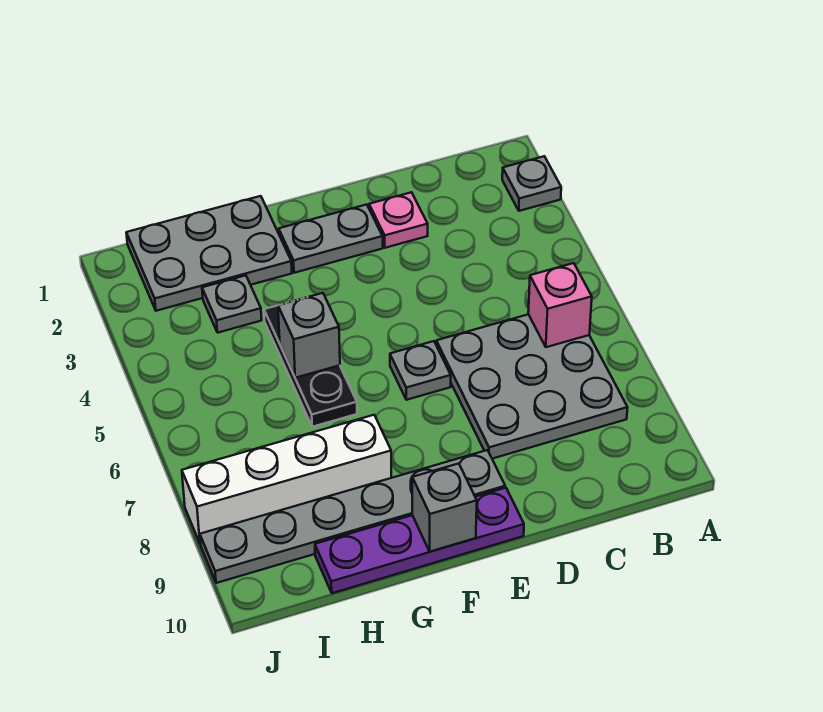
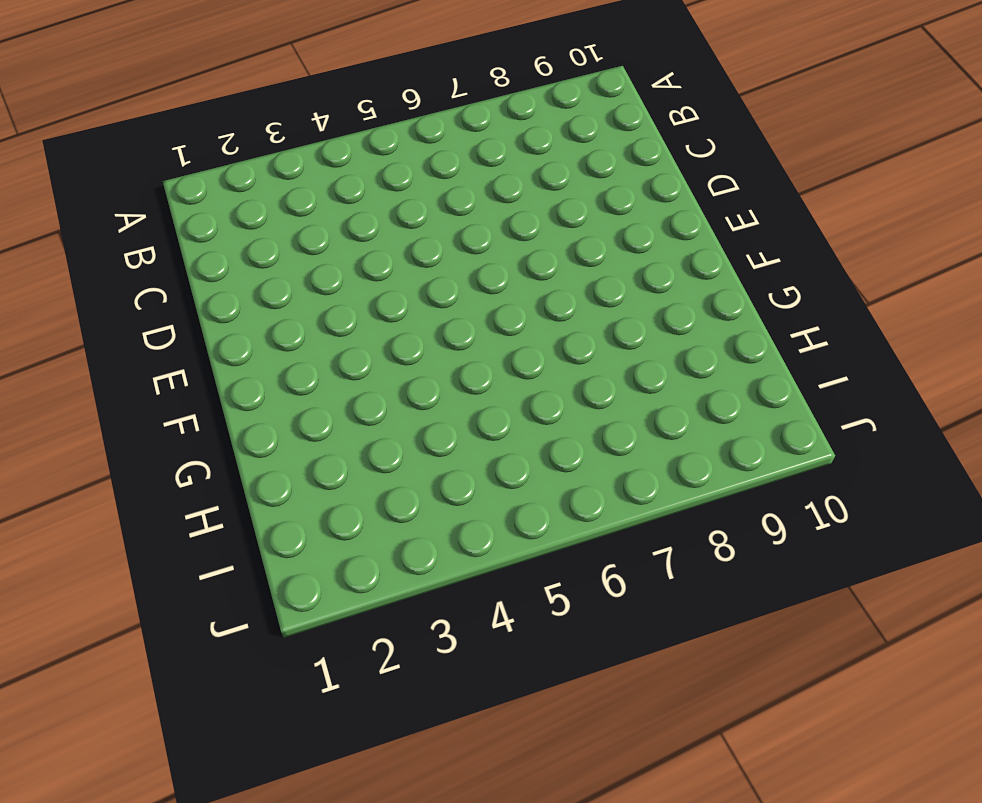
none -> grey plate A2 level 1
none -> grey plate B6:D8 level 1
none -> pink plate D2 level 1

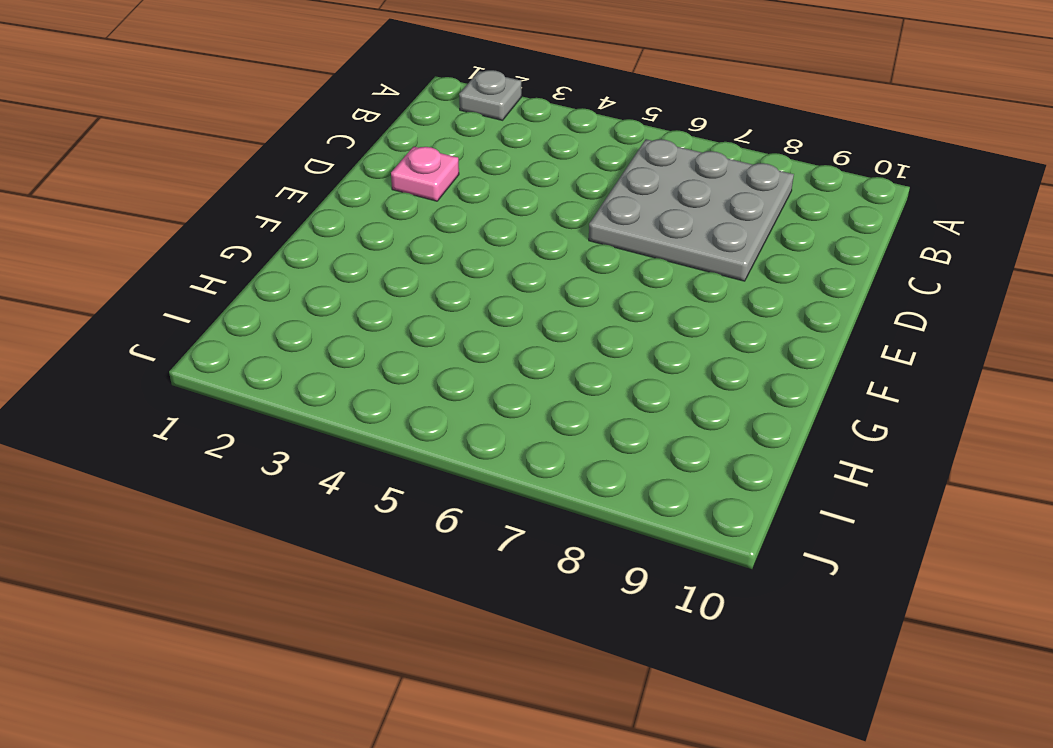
none -> grey plate E2:F2 level 1
none -> grey plate E6 level 1
none -> grey plate E9:J9 level 1

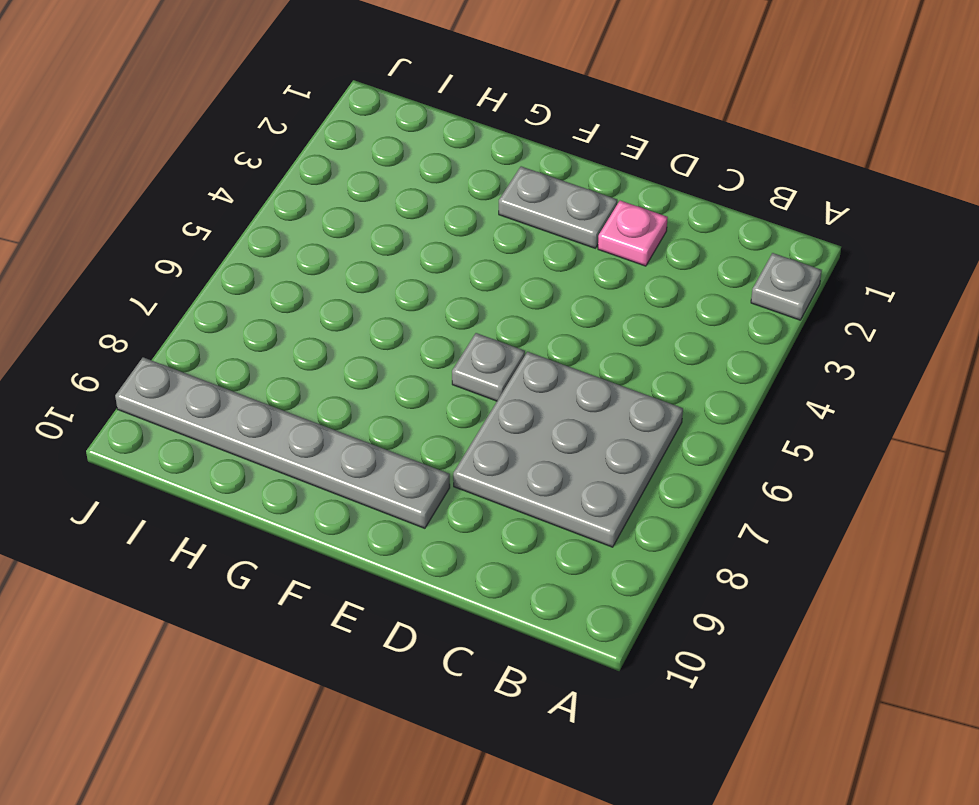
none -> purple plate E10:H10 level 1
none -> grey plate G1:I2 level 1
none -> black plate G4:G6 level 1

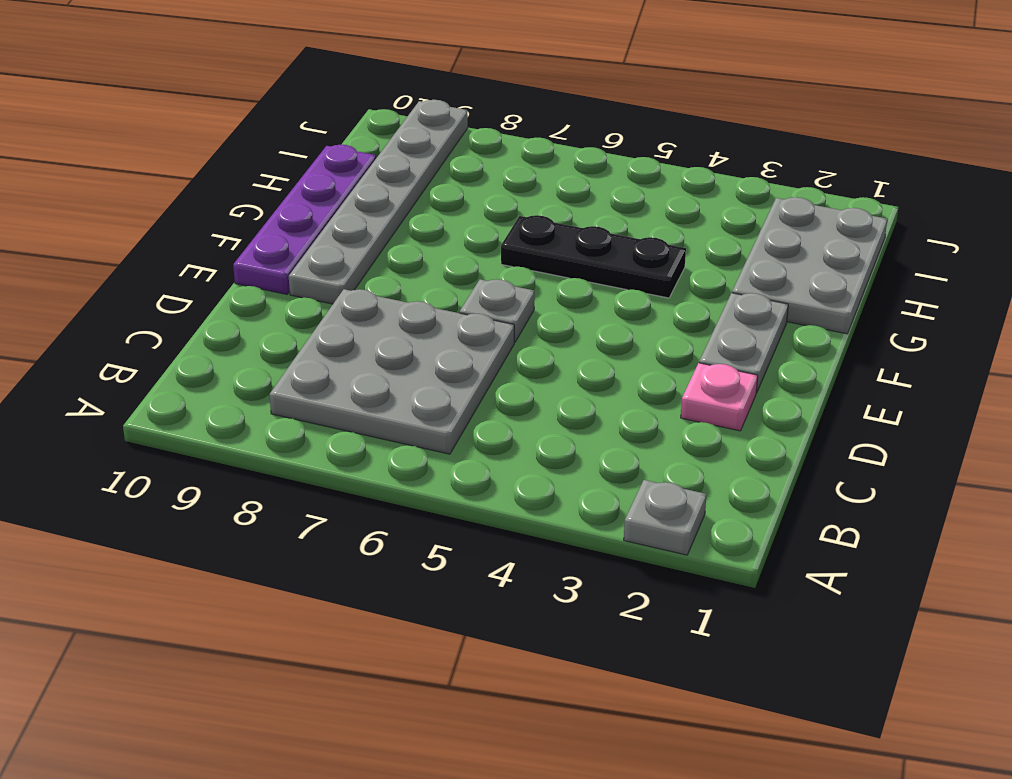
none -> white brick G8:J8 level 1
none -> grey plate H3 level 1
none -> pink brick B6 level 2

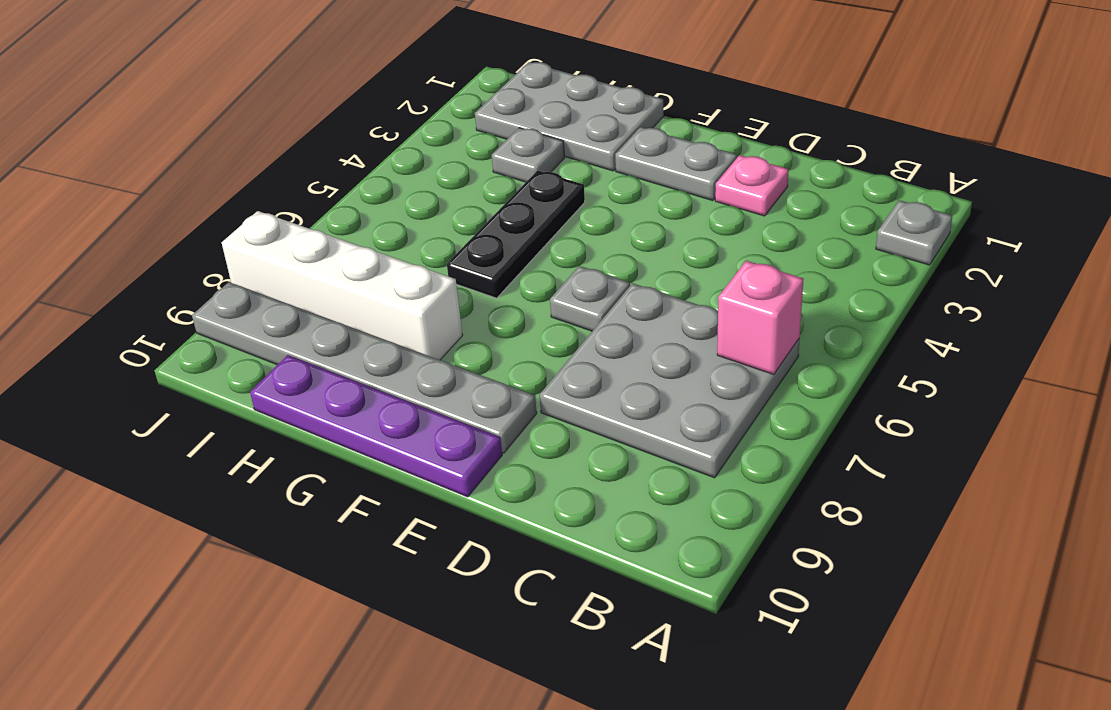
none -> grey brick F10 level 2
none -> grey brick G5 level 2

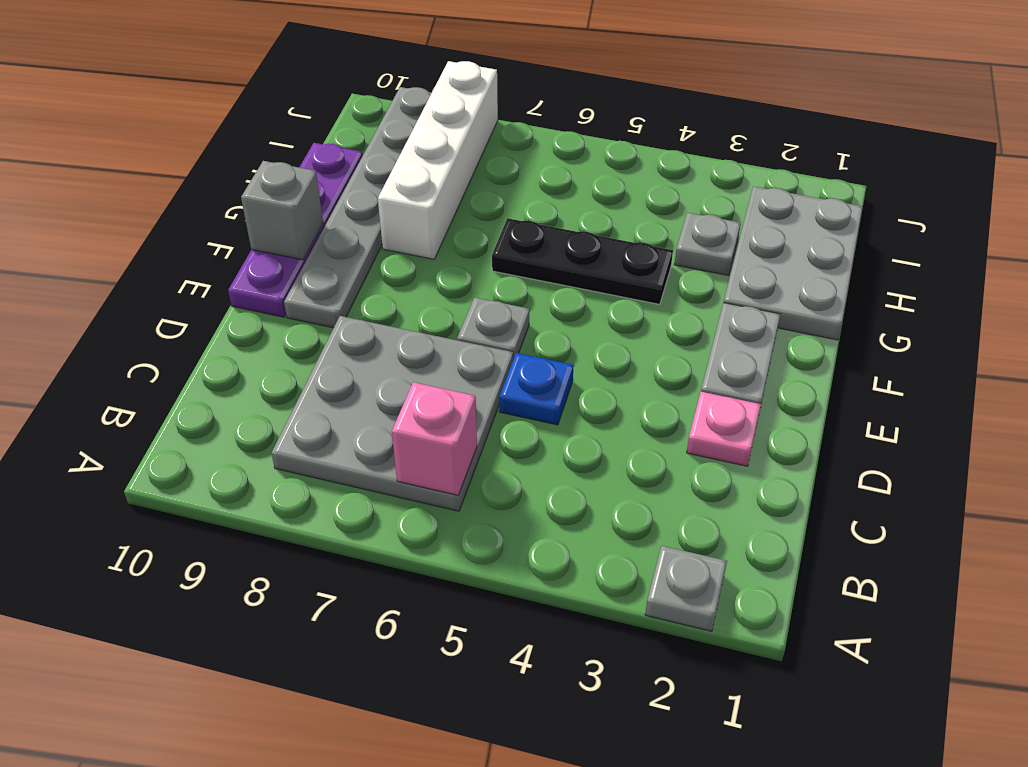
blue plate D5 level 1 -> none
none -> grey brick G5 level 2

